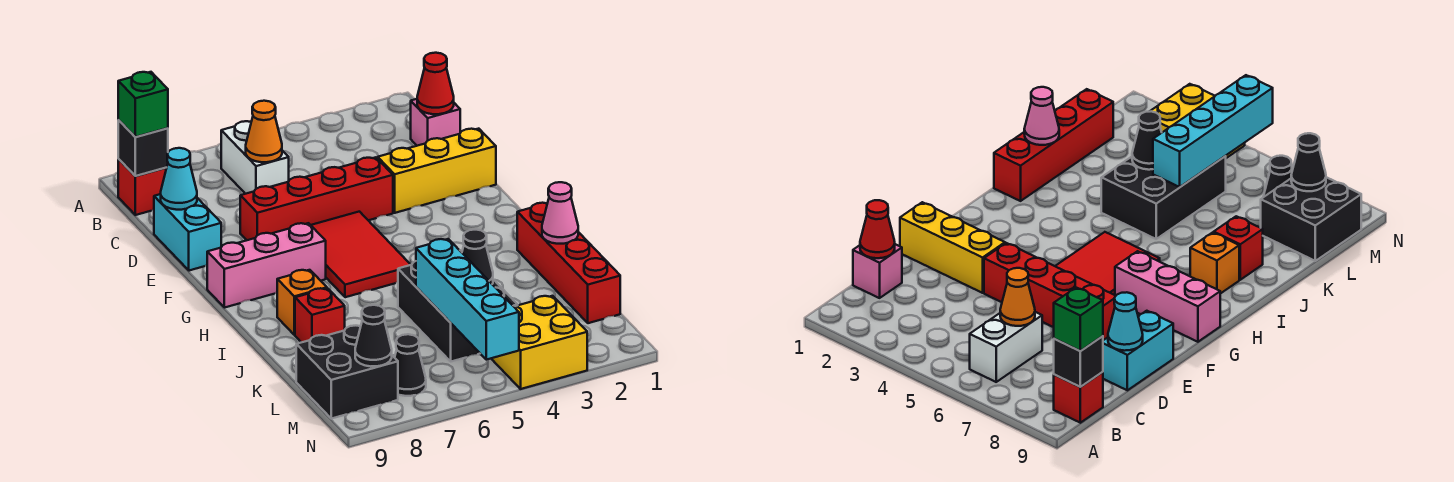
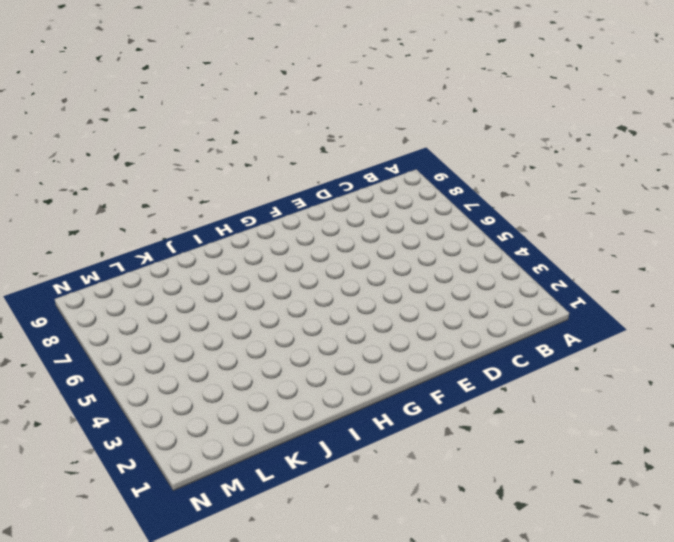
none -> white brick B6:C6 level 1
none -> red brick B9 level 1
none -> pink brick C1 level 1

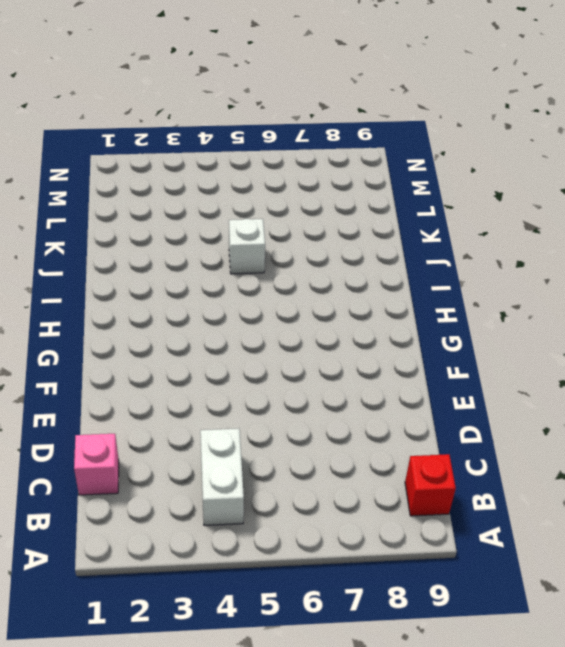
white brick B4:C4 level 1 -> white brick B6:C6 level 1
white brick J5 level 1 -> black brick J4:L5 level 1
none -> cyan brick D9:E9 level 1
none -> yellow brick E1:E3 level 1
none -> red brick E4:E7 level 1

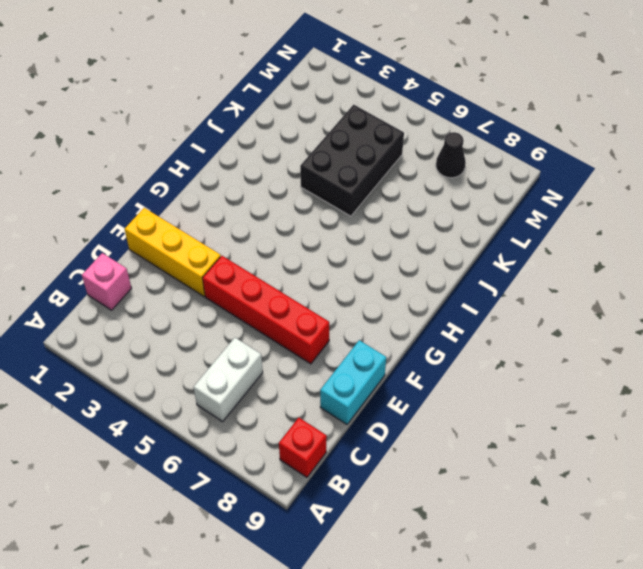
none -> red tile F5:H6 level 1
none -> pink brick G7:G9 level 1
none -> red brick I1:L1 level 1

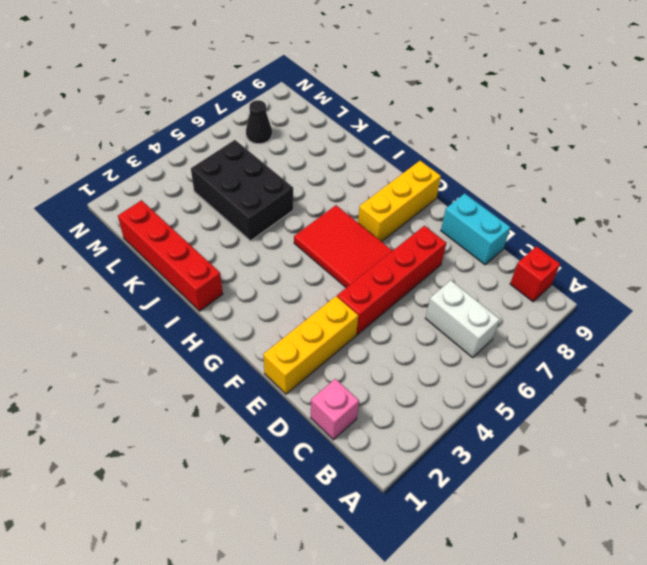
yellow brick G7:G9 level 1 -> pink brick G7:G9 level 1
none -> orange brick I8 level 1
none -> red brick J8 level 1
none -> black brick L8:M9 level 1

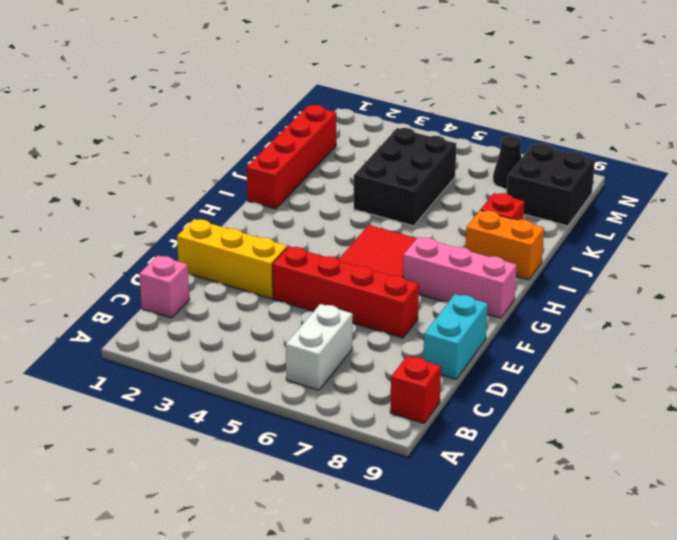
orange brick I8:I9 level 1 -> orange brick I8 level 1
none -> yellow brick M3:N4 level 1
none -> black brick B9 level 2
none -> red cone C1 level 2

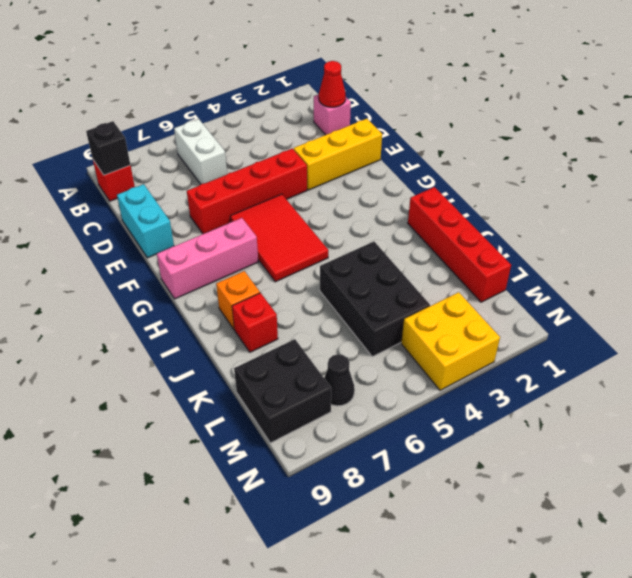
none -> orange cone C6 level 2
none -> cyan cone D9 level 2
none -> pink cone J1 level 2

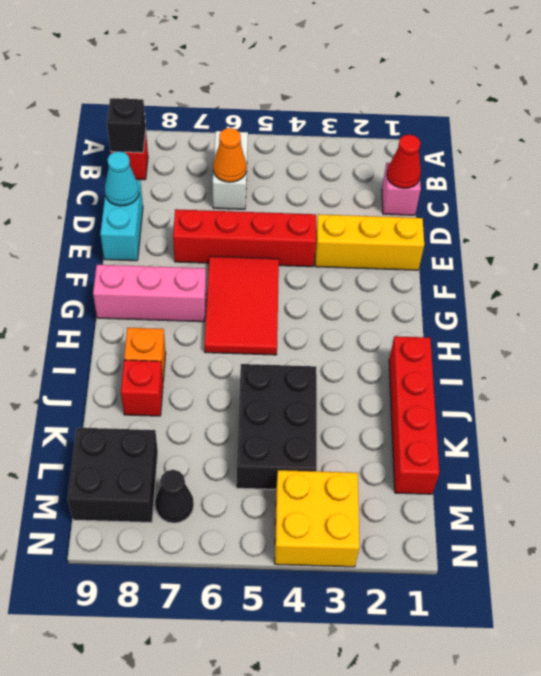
none -> pink cone J1 level 2
none -> black cone K4 level 2
none -> cyan brick K5:N5 level 2

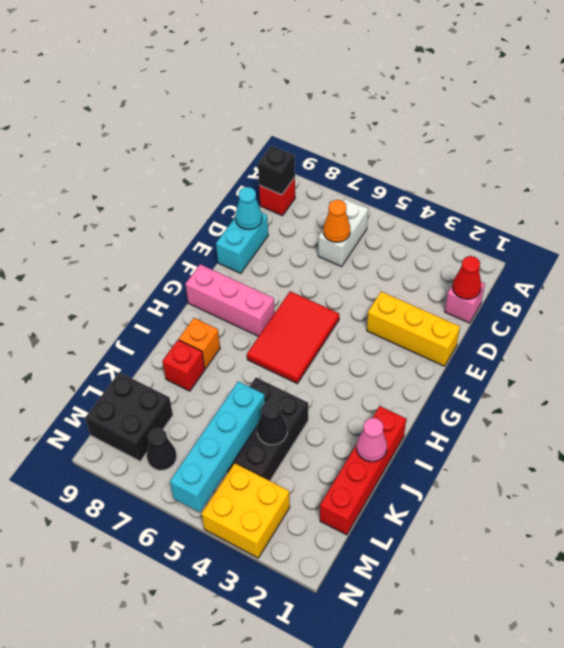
none -> red brick E4:E7 level 1
none -> black cone M8 level 2
none -> green brick B9 level 3

